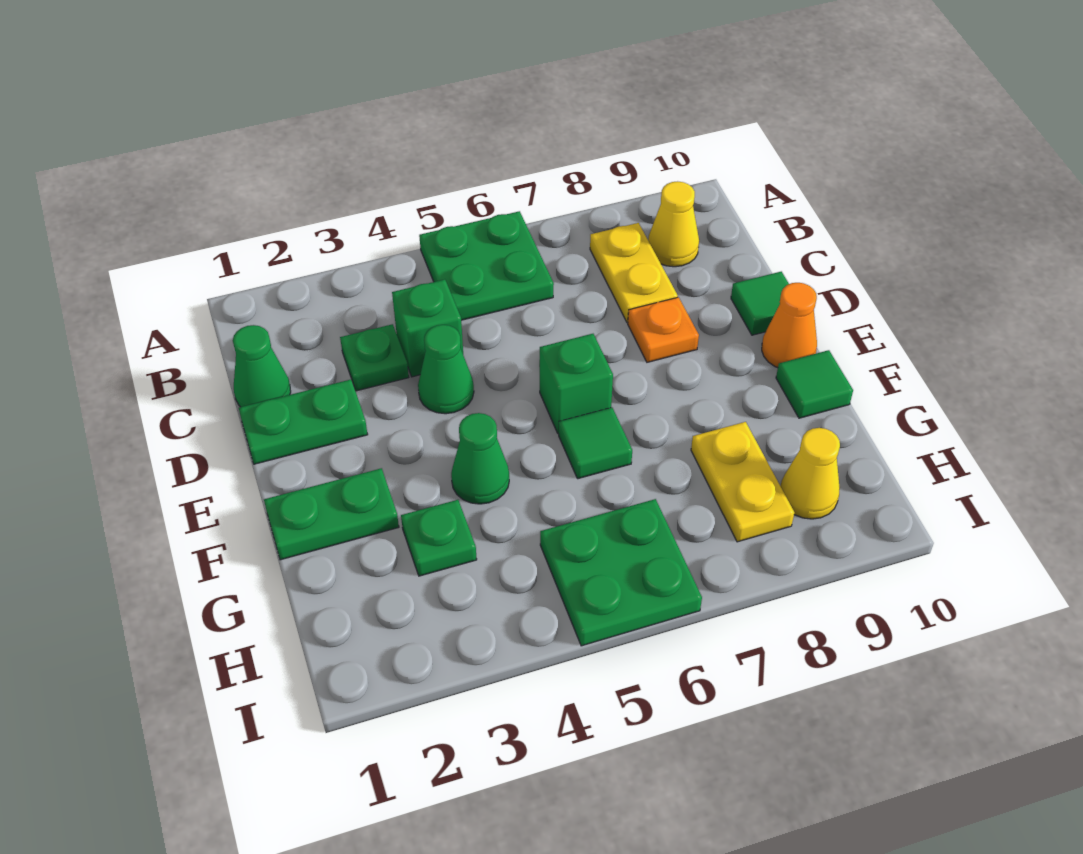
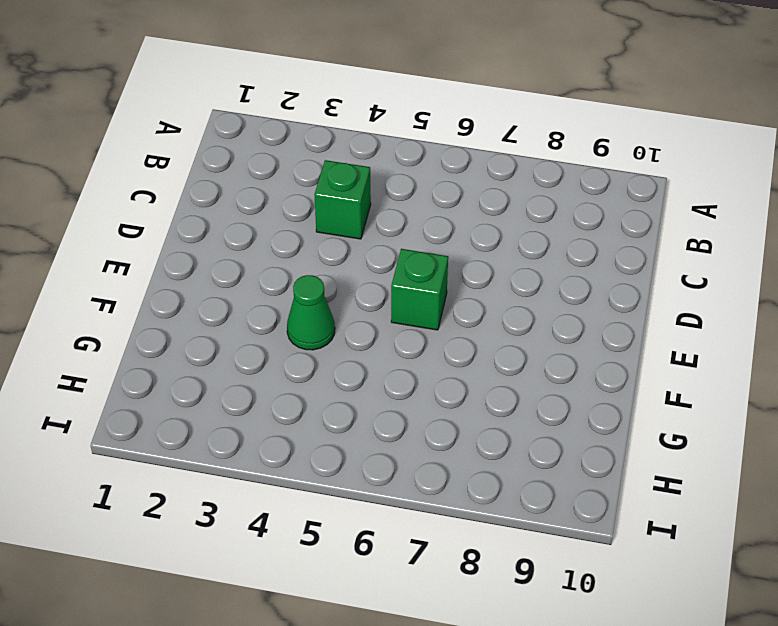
none -> green plate A5:B6 level 1
none -> yellow plate B8:C8 level 1
none -> yellow cone B9 level 1

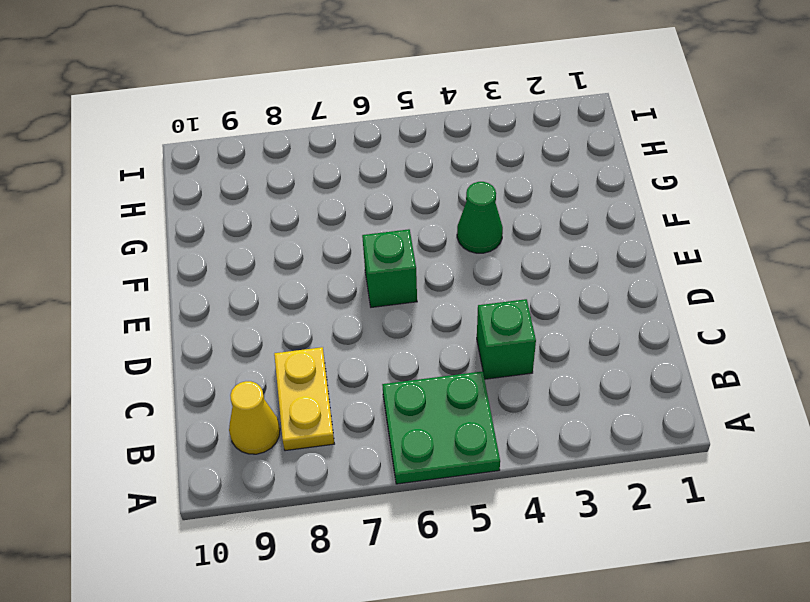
none -> green cone C1 level 1
none -> green plate C3 level 1
none -> green plate D1:D2 level 1

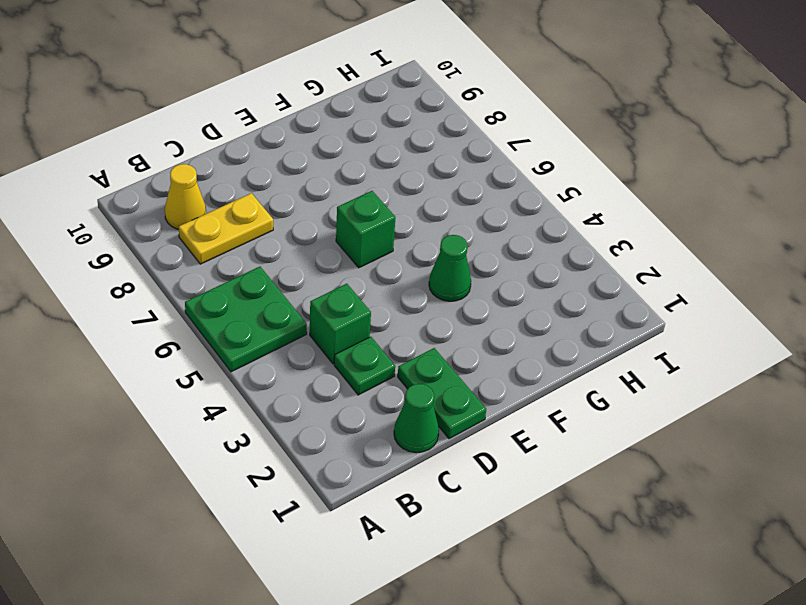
none -> green cone D4 level 1
none -> orange plate D8 level 1
none -> green tile D10 level 1

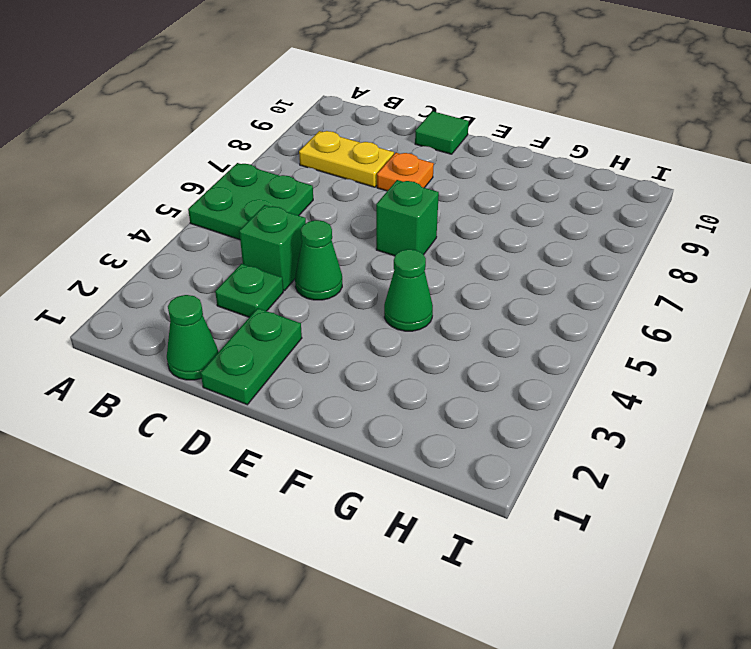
none -> yellow cone B9 level 1
none -> orange cone E10 level 1
none -> green plate F1:F2 level 1

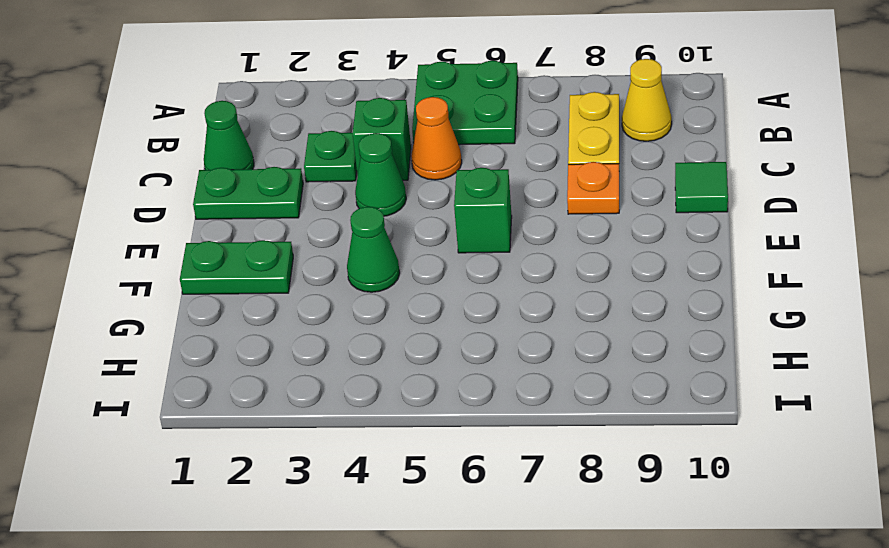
orange cone C5 level 1 -> orange cone E10 level 1
none -> green tile F6 level 1
none -> green tile F10 level 1
none -> green plate G3 level 1

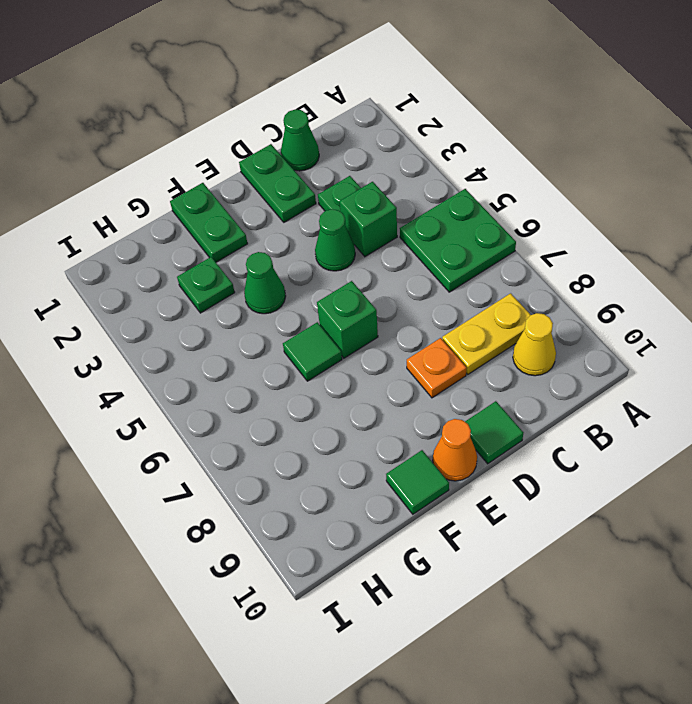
none -> yellow plate G8:H8 level 1
none -> green plate H5:I6 level 1
none -> yellow cone H9 level 1

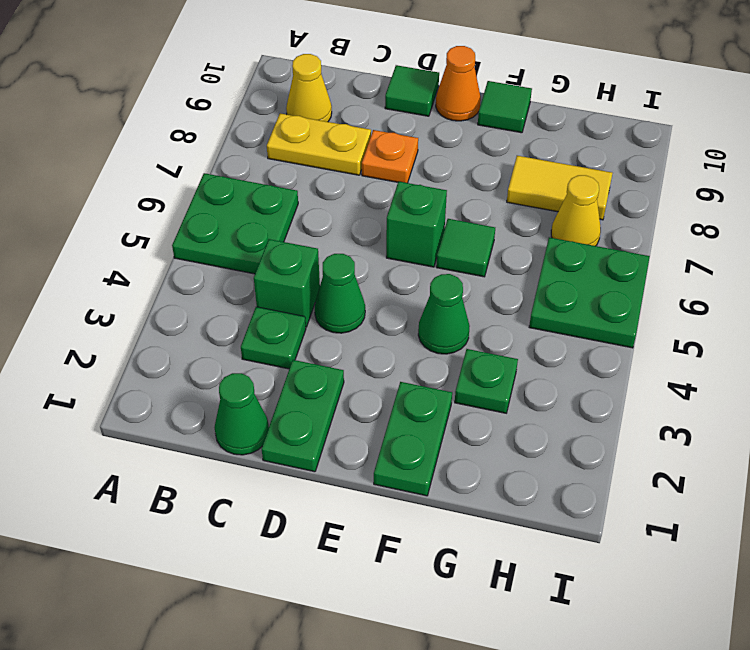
yellow tile G8:H8 level 1 -> yellow plate G8:H8 level 1
yellow cone H7 level 1 -> yellow cone H9 level 1

